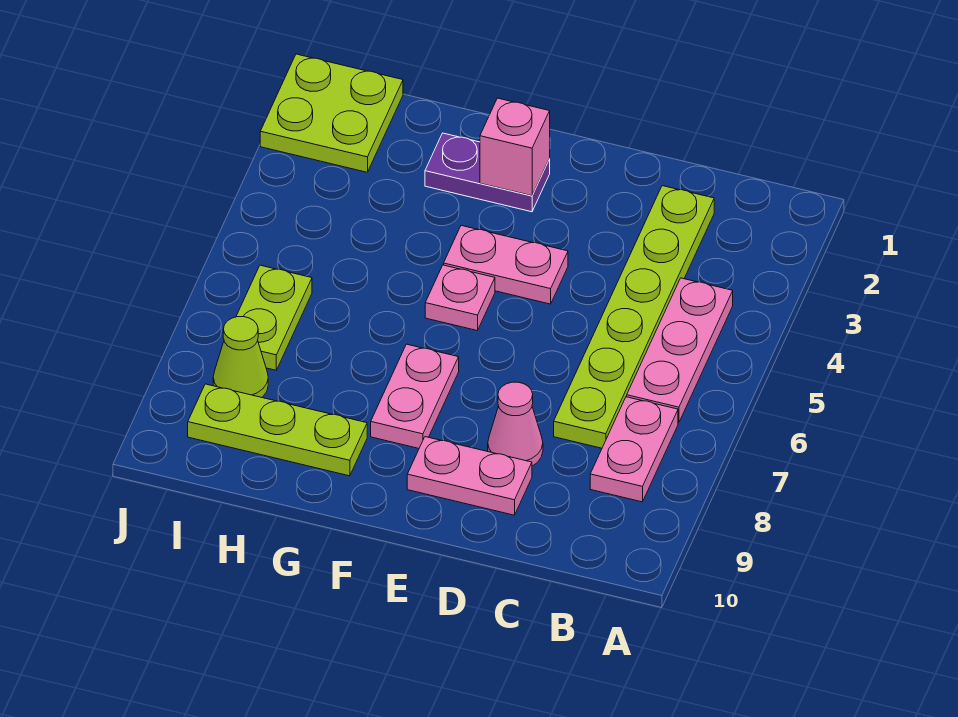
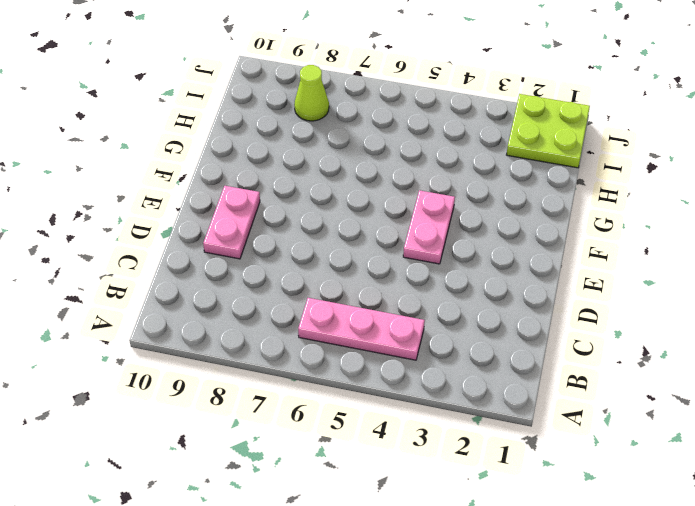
none -> pink plate B7:B8 level 1
none -> lime plate C2:C7 level 1
none -> pink cone D8 level 1

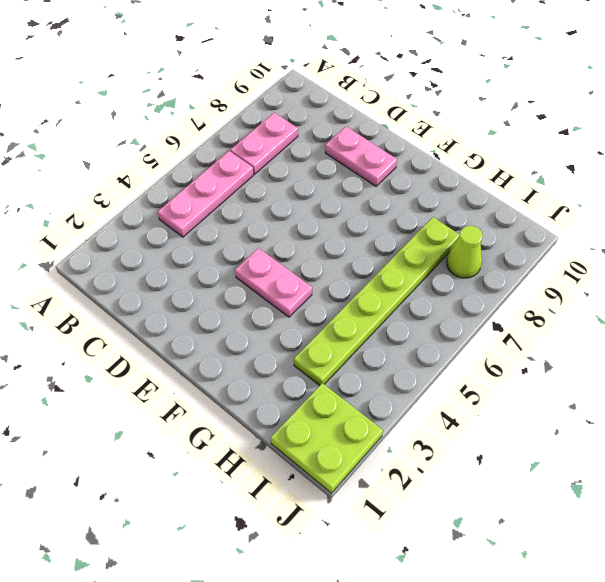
lime plate H3:H8 level 1 -> lime plate C2:C7 level 1
none -> pink cone D8 level 1
none -> purple plate F2:G2 level 1
none -> pink plate F5 level 1

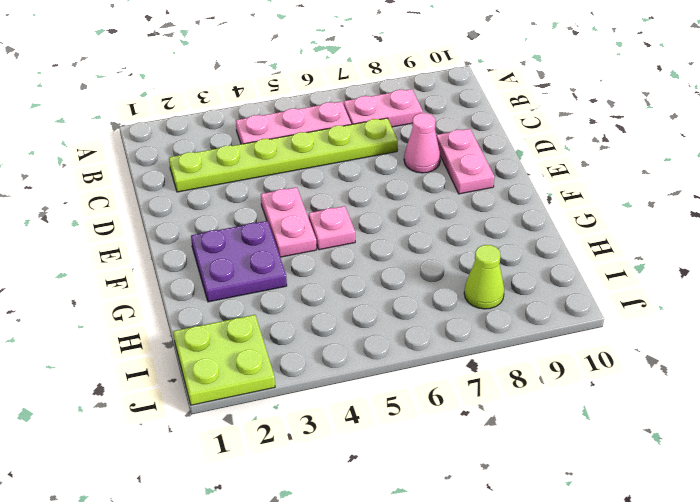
purple plate F2:G3 level 1 -> purple plate F2:G2 level 1
none -> pink plate F7:F8 level 1
none -> lime plate G9:I9 level 1
none -> lime plate I6:I7 level 1

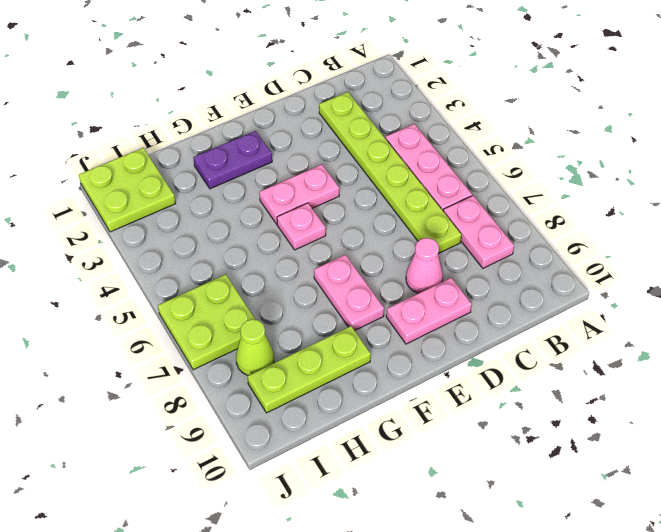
lime plate I6:J7 level 1 -> lime plate I6:I7 level 1
none -> pink brick F2 level 2

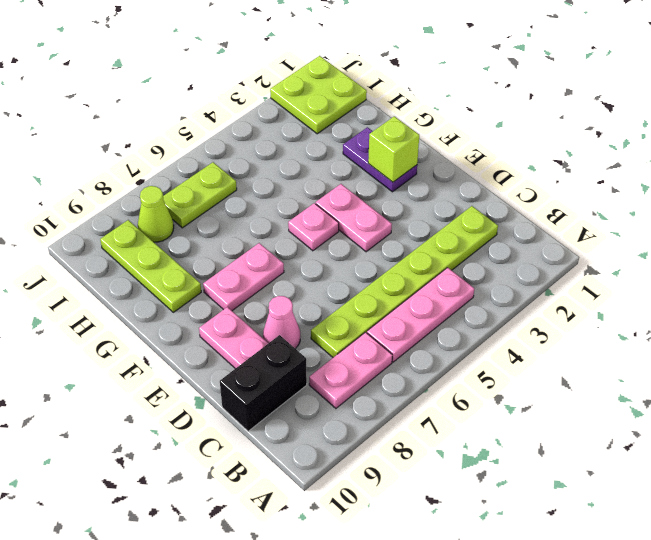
black brick C9:C10 level 1 -> none
lime brick F2 level 2 -> pink brick F2 level 2

